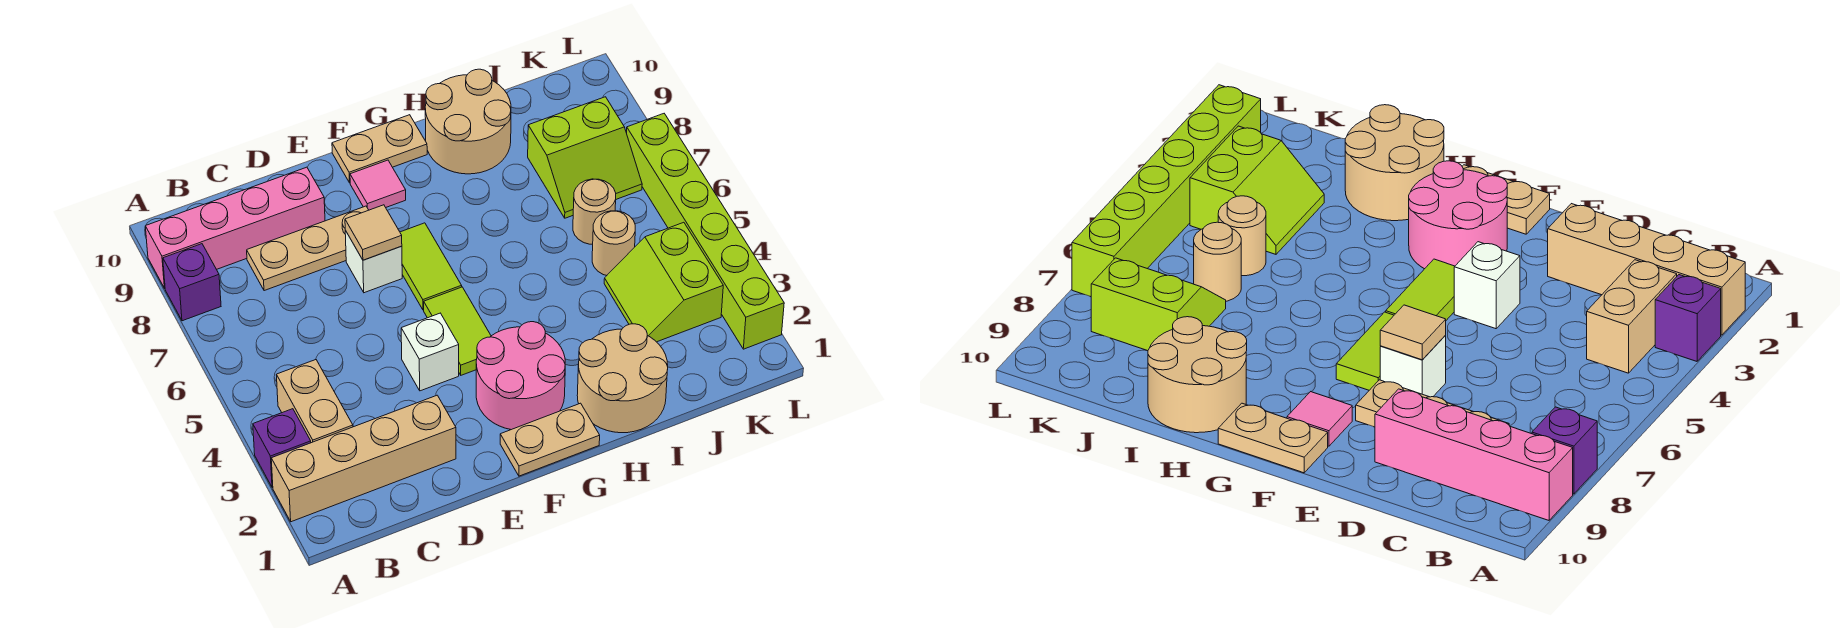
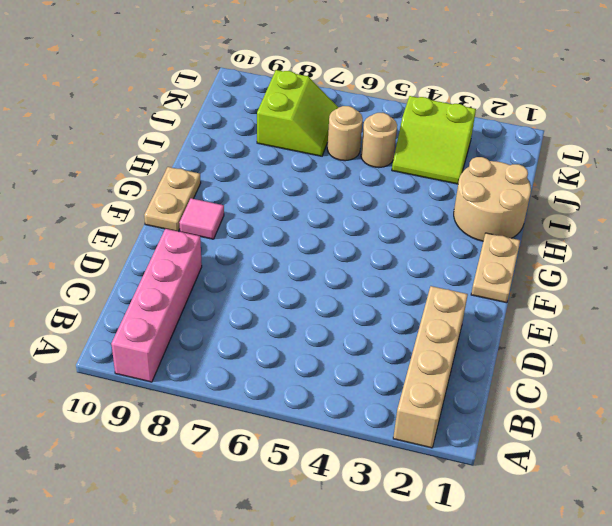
none -> purple brick A3 level 1
none -> purple brick A8 level 1
none -> tan brick B3:B4 level 1

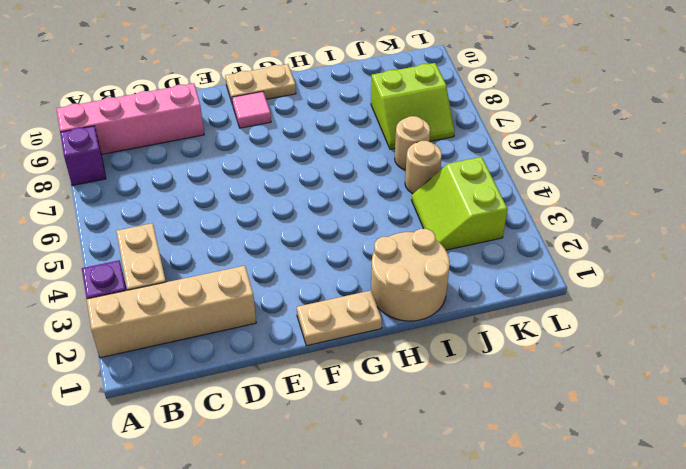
none -> tan plate C8:E8 level 1
none -> white brick E4 level 1
none -> white brick E7 level 1

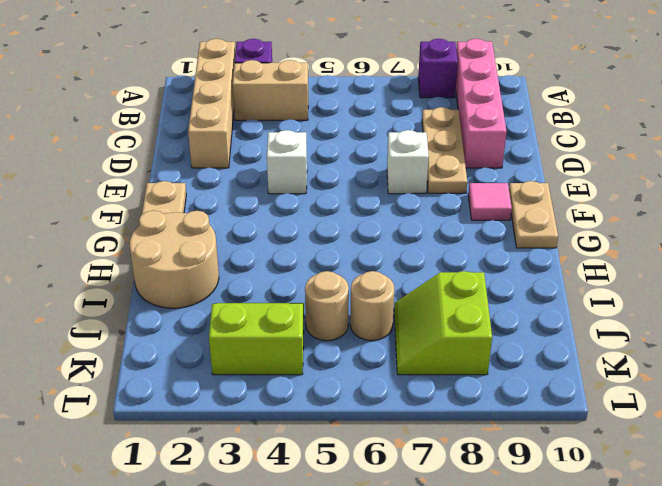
none -> pink round brick F2:G3 level 1
none -> lime tile F4:F5 level 1
none -> lime tile F6:F7 level 1

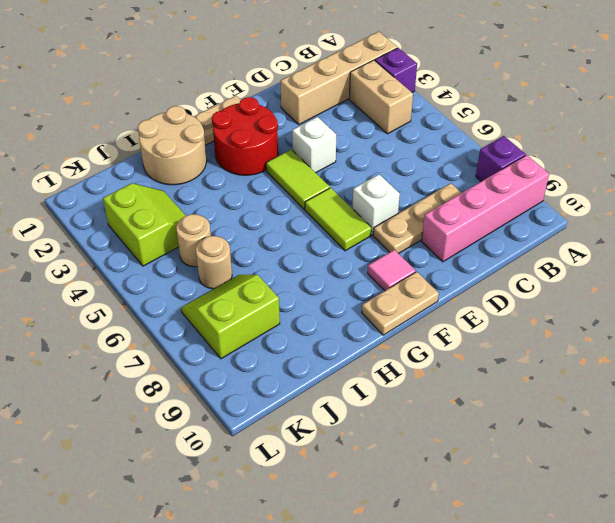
red round brick F2:G3 level 1 -> pink round brick F2:G3 level 1
none -> tan round brick H9:I10 level 1
none -> lime brick L2:L7 level 1
none -> tan tile E7 level 2

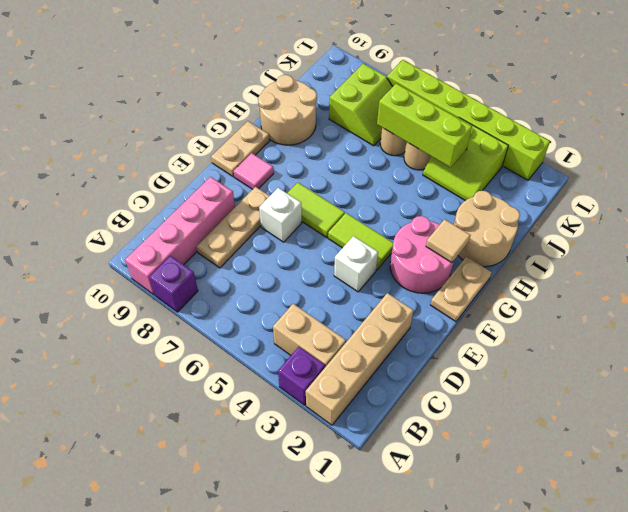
tan tile G2 level 2 -> tan tile E7 level 2
lime brick J4:J6 level 2 -> none

